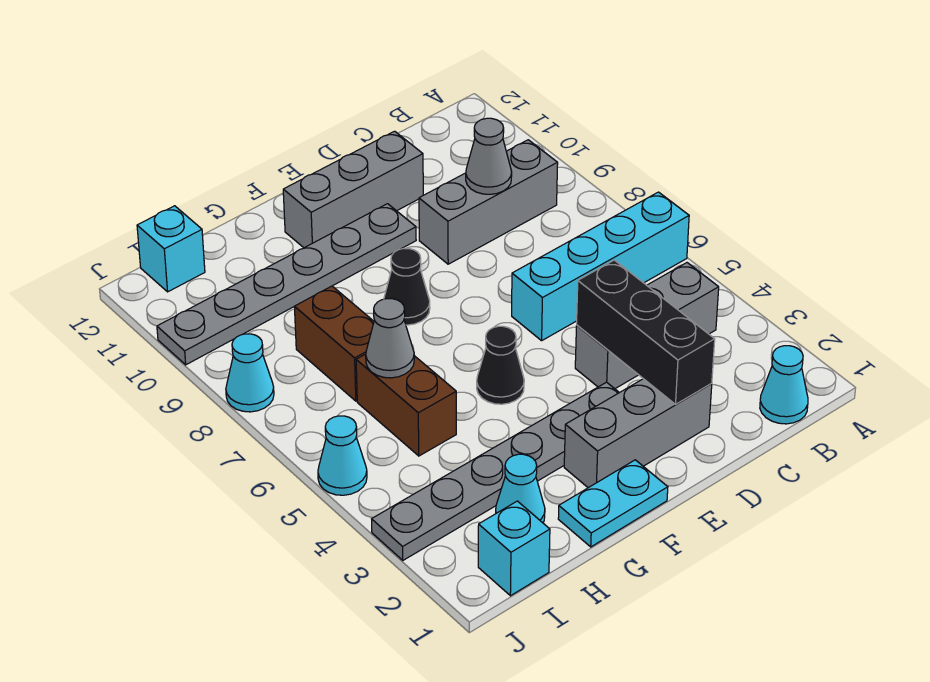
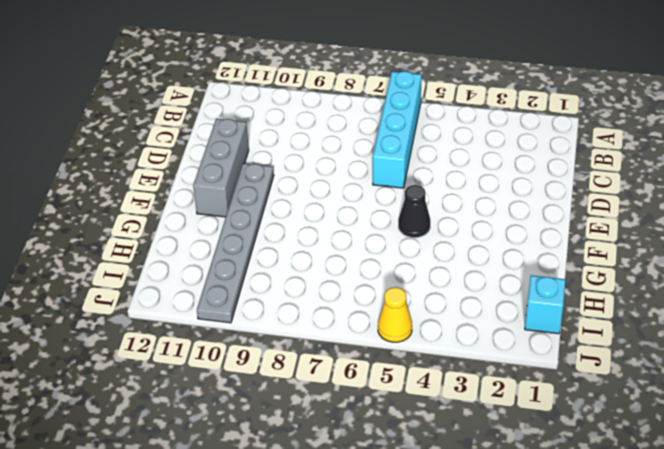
yellow cone J5 level 1 -> cyan cone J5 level 1
none -> cyan cone B1 level 1
none -> grey brick B4:D4 level 1
none -> grey brick B9:D9 level 1

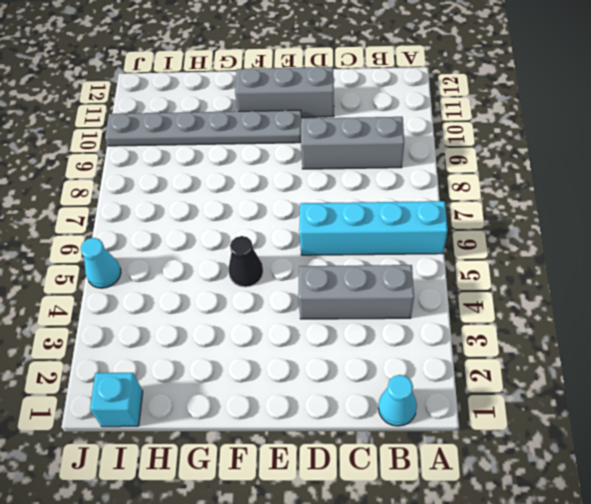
none -> grey brick D2:F2 level 1
none -> grey plate E3:J3 level 1
none -> cyan plate F1:G1 level 1

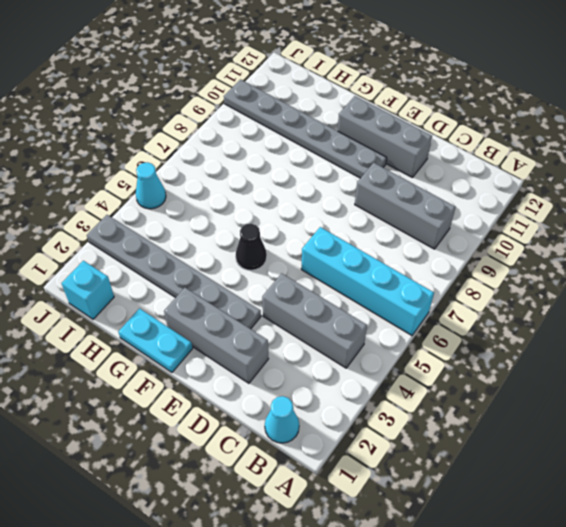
none -> black cone F8 level 1
none -> cyan cone H2 level 1
none -> brown brick H5:H6 level 1

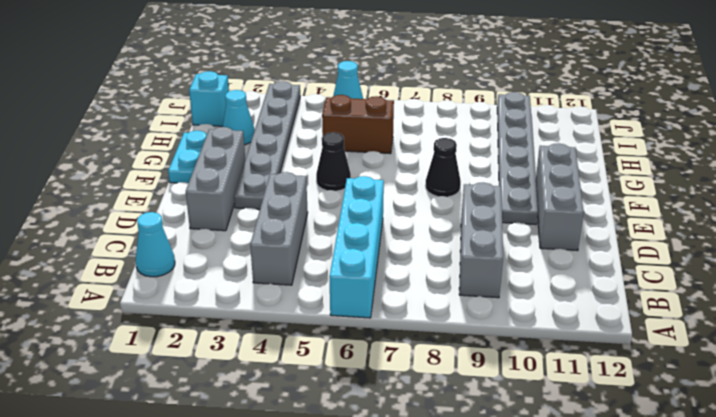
none -> brown brick H7:H8 level 1
none -> cyan brick I12 level 1
none -> cyan cone J8 level 1

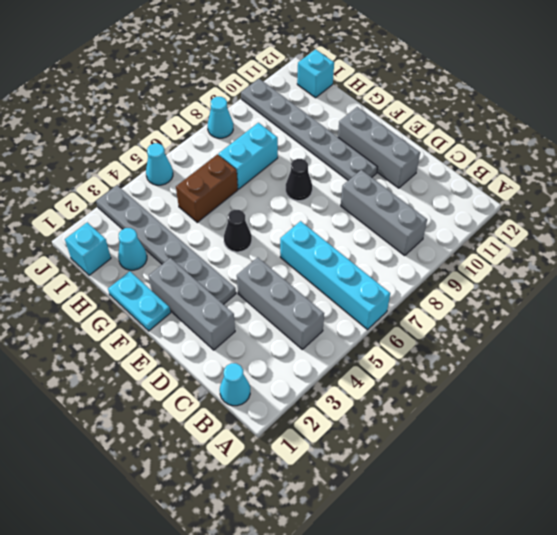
cyan brick H7:H8 level 1 -> brown brick H7:H8 level 1
none -> grey cone C9 level 2
none -> black brick D2:D4 level 2
none -> grey cone H6 level 2

